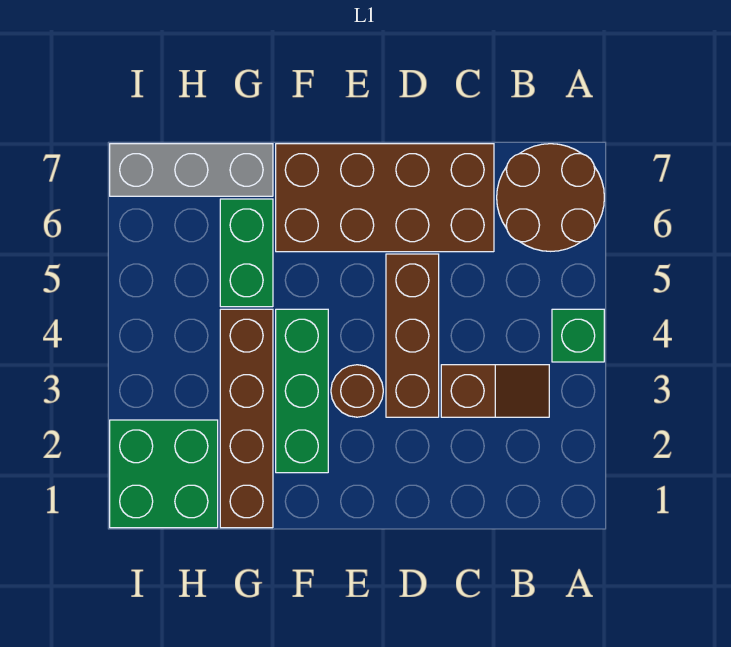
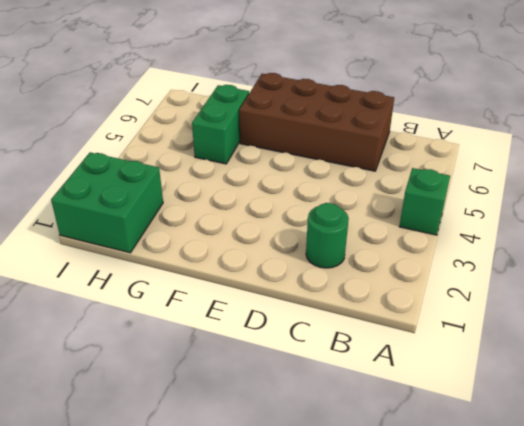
green round brick C2 level 1 -> none
none -> brown round brick A6:B7 level 1
none -> brown slope B3:C3 level 1 top C

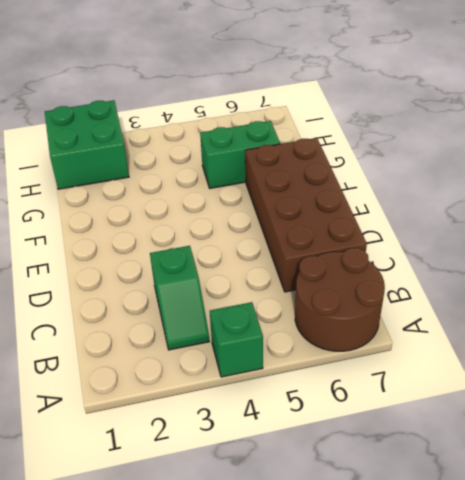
green slope B3:C3 level 1 top C -> brown slope B3:C3 level 1 top C
none -> brown brick D3:D5 level 1
none -> brown round brick E3 level 1

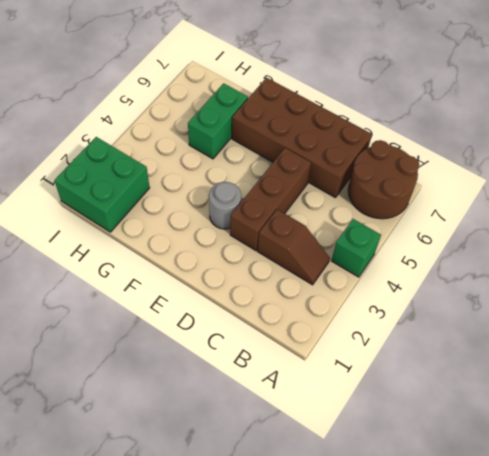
grey round brick E3 level 1 -> brown round brick E3 level 1
none -> green brick F2:F4 level 1
none -> brown brick G1:G4 level 1

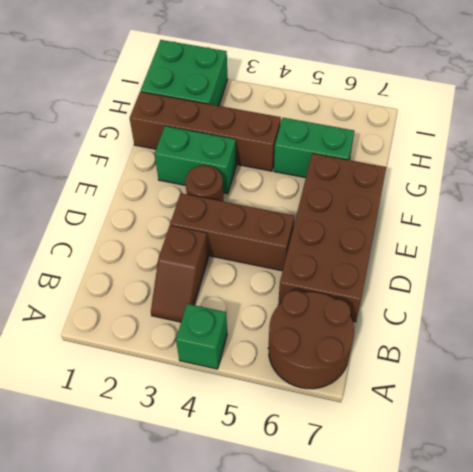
green brick F2:F3 level 1 -> green brick F2:F4 level 1
none -> grey brick G7:I7 level 1

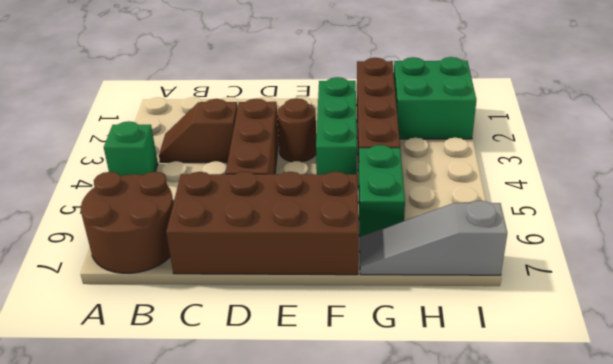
grey slope G7:I7 level 1 top I -> grey brick G7:I7 level 1

